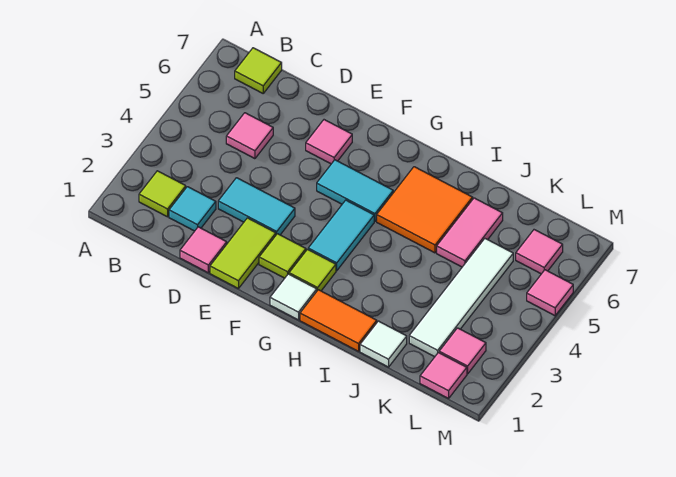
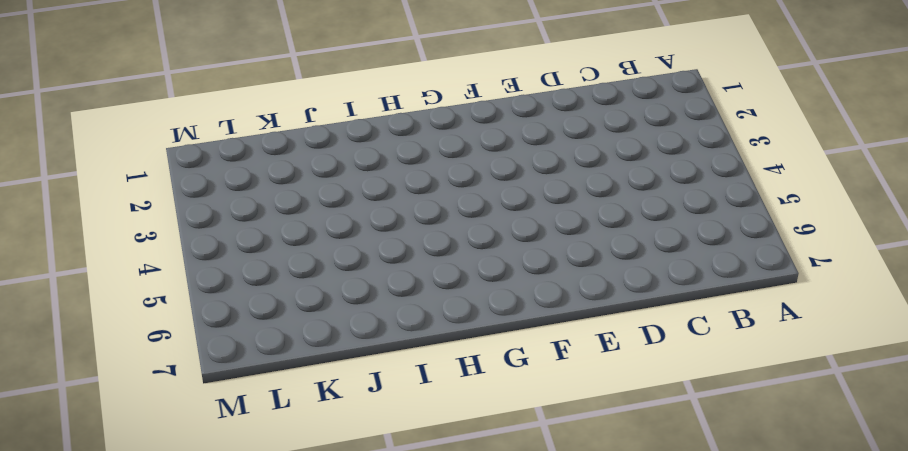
none -> lime tile B2 level 1
none -> lime tile B7 level 1
none -> cyan tile C2 level 1

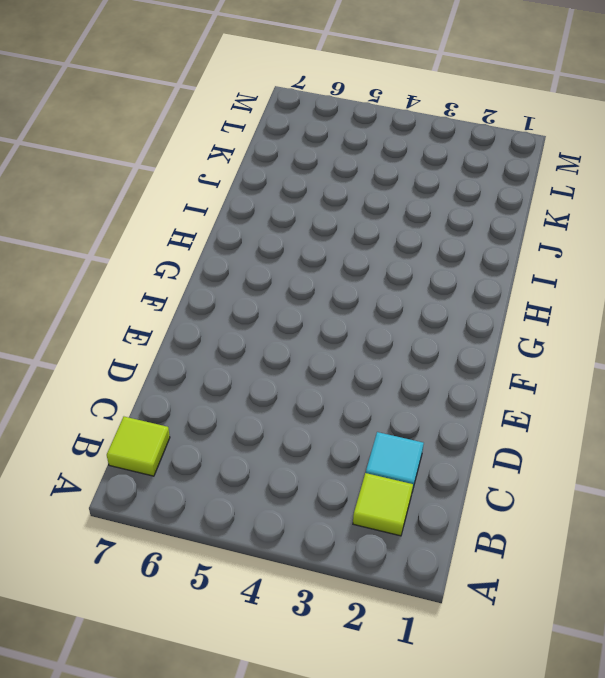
none -> pink tile C5 level 1
none -> pink tile D1 level 1
none -> cyan tile D3:E3 level 1

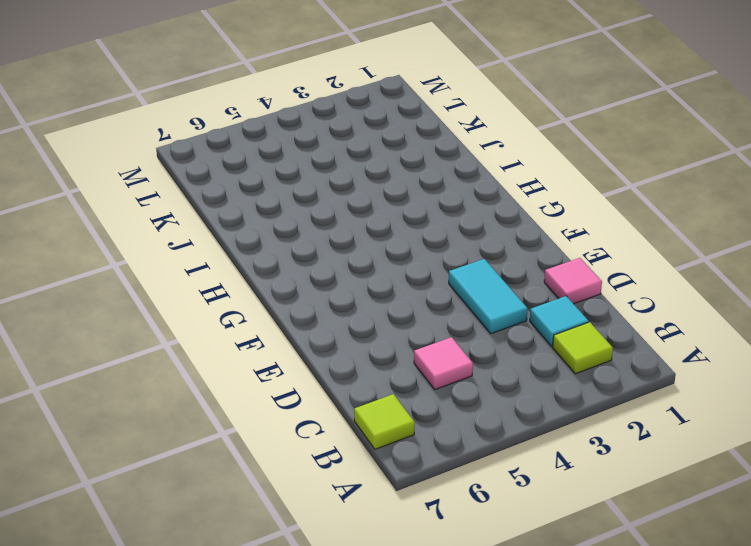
none -> lime tile E1:E2 level 1
none -> pink tile E6 level 1
none -> lime tile F2 level 1

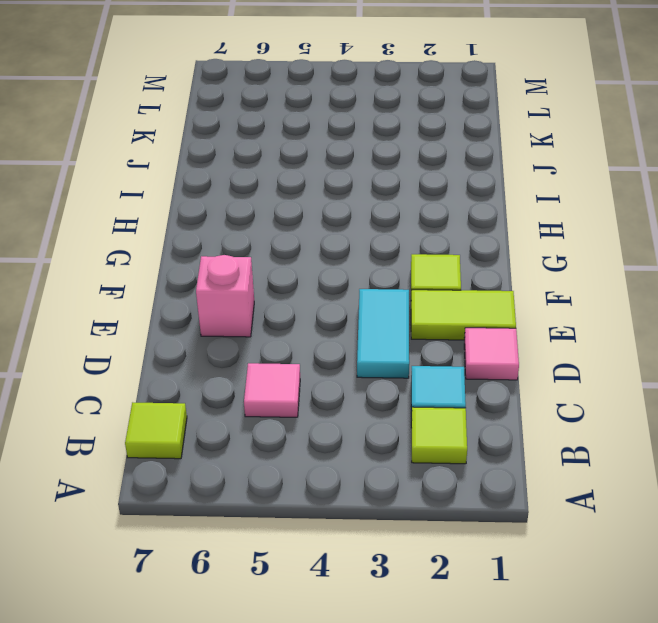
pink brick E6 level 1 -> pink tile E6 level 1
none -> cyan tile F5:G5 level 1
none -> white tile G1 level 1
none -> lime tile G2 level 1

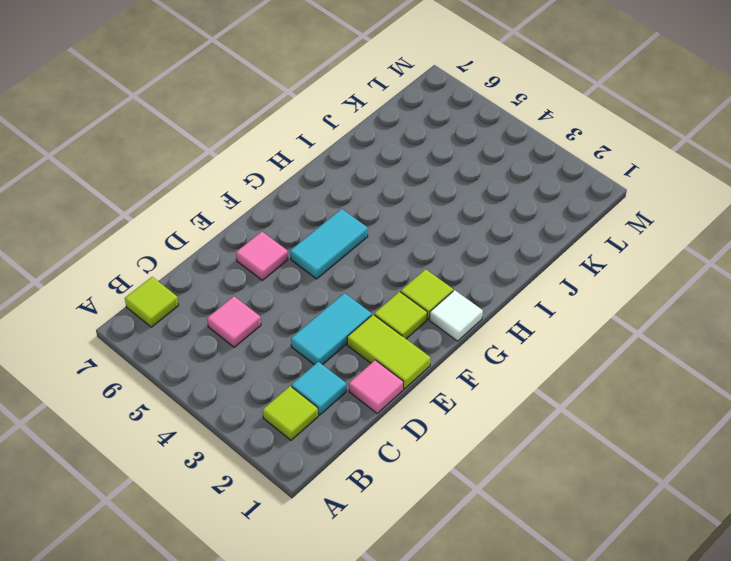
none -> cyan tile G3:G4 level 1
none -> orange tile H1:I1 level 1
none -> orange tile H5:I6 level 1

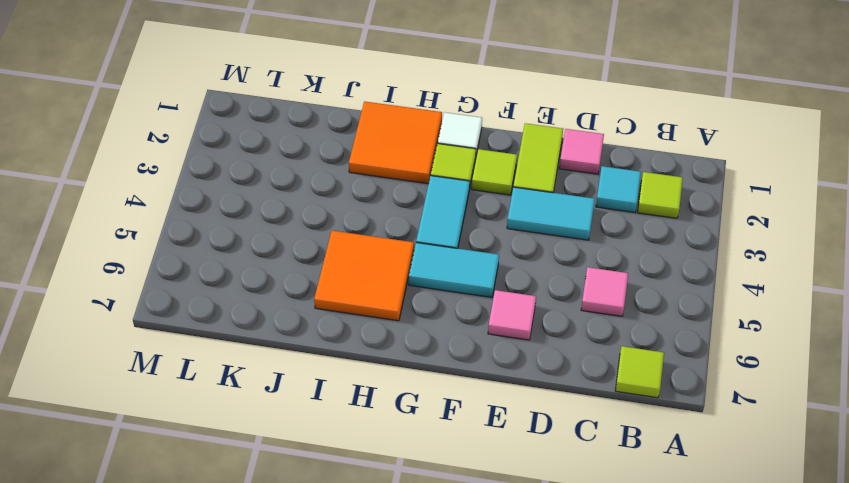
orange tile H1:I2 level 1 -> orange tile H1:I1 level 1
none -> white tile J1 level 1
none -> pink tile J5:J6 level 1
none -> white tile K2:K5 level 1

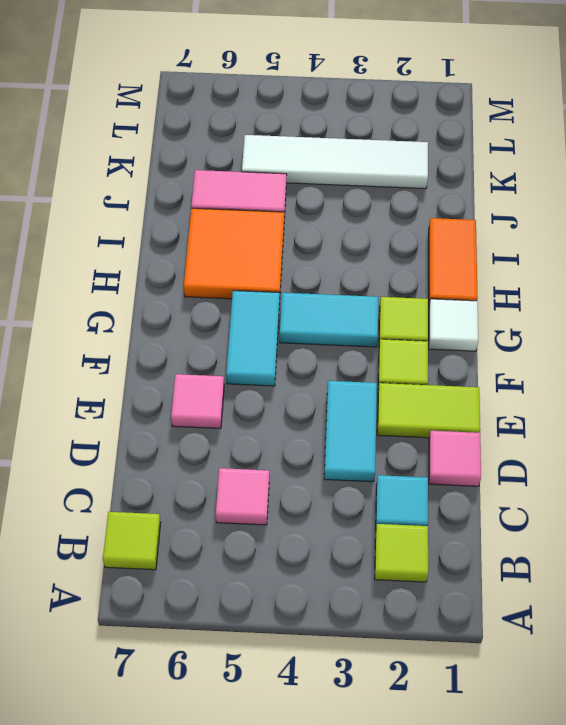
none -> white tile J1 level 1
none -> pink tile L1 level 1
none -> pink tile L2 level 1

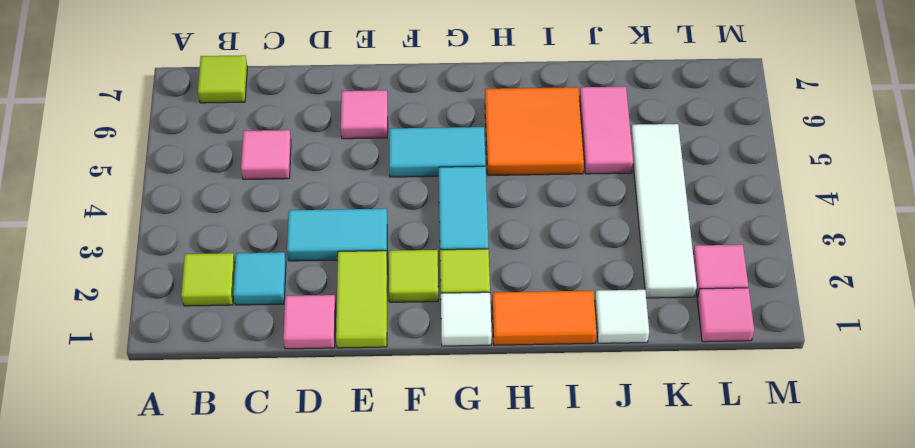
none -> pink tile L6 level 1
none -> pink tile M5 level 1

